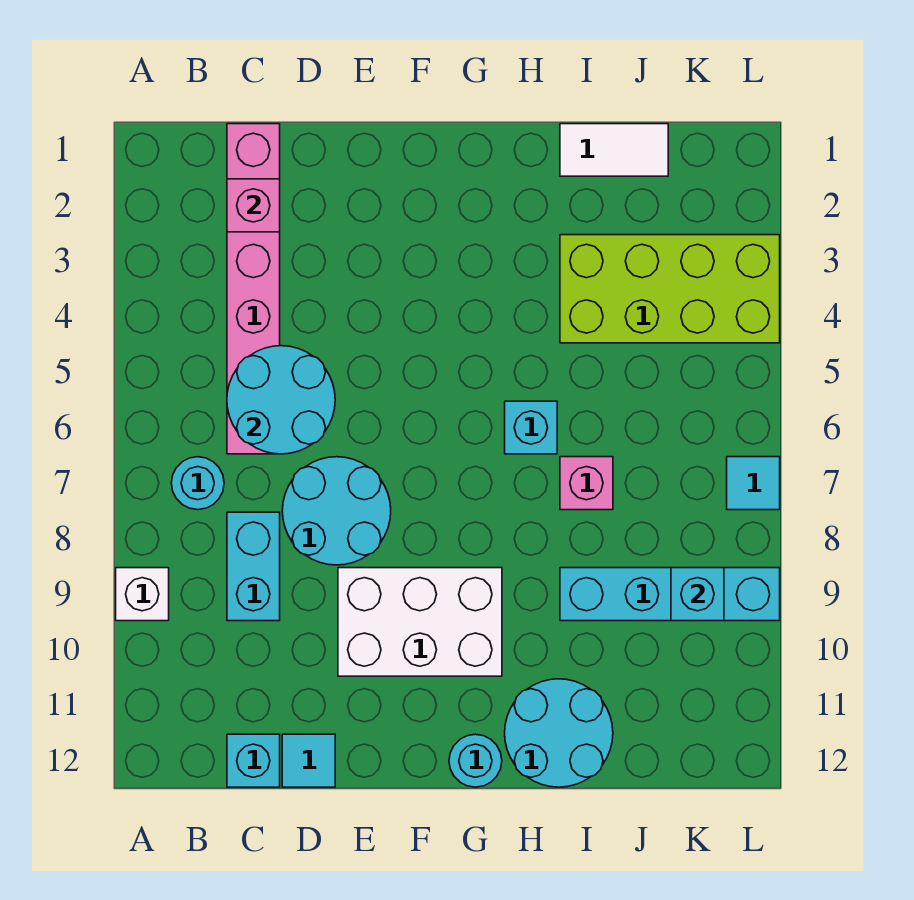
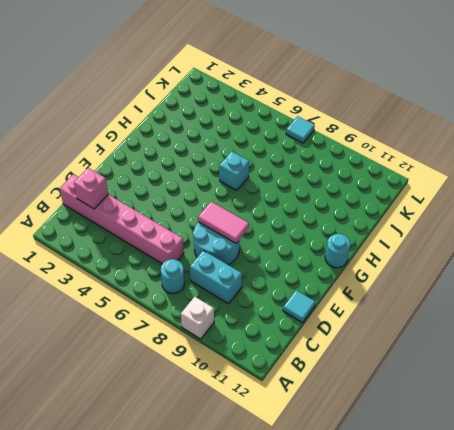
pink tile E7:E8 level 2 -> none
none -> cyan brick C12 level 1
none -> white brick E9:G10 level 1
none -> cyan round brick H11:I12 level 1

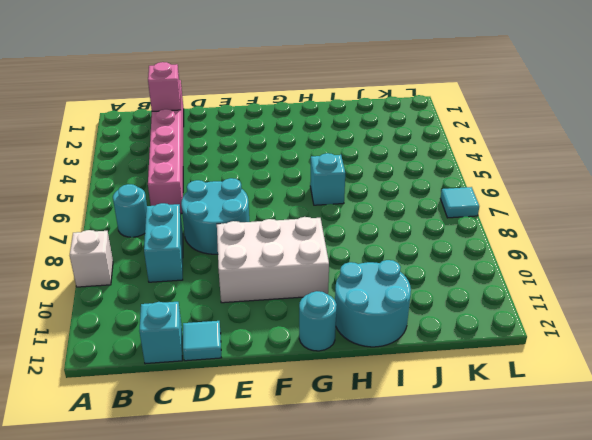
none -> white tile I1:J1 level 1
none -> lime brick I3:L4 level 1
none -> pink brick I7 level 1

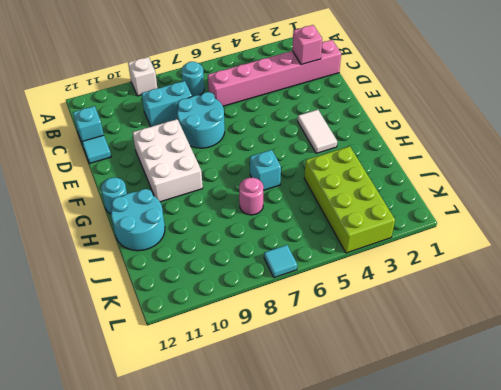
white tile F3:G3 level 1 -> white tile I1:J1 level 1
pink round brick I7 level 1 -> pink brick I7 level 1
none -> cyan brick I9:L9 level 1
none -> cyan round brick C5:D6 level 2
none -> cyan brick K9 level 2

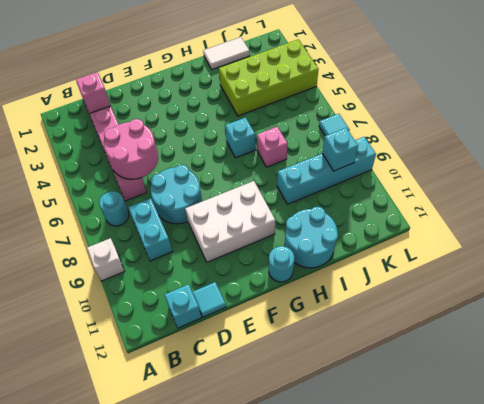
pink round brick C5:D6 level 2 -> cyan round brick C5:D6 level 2

